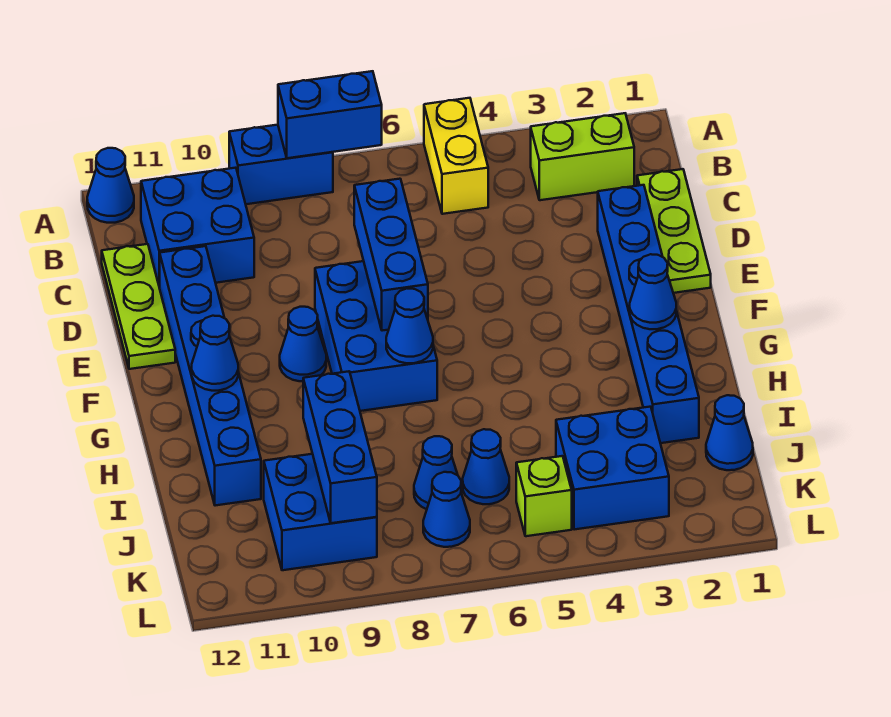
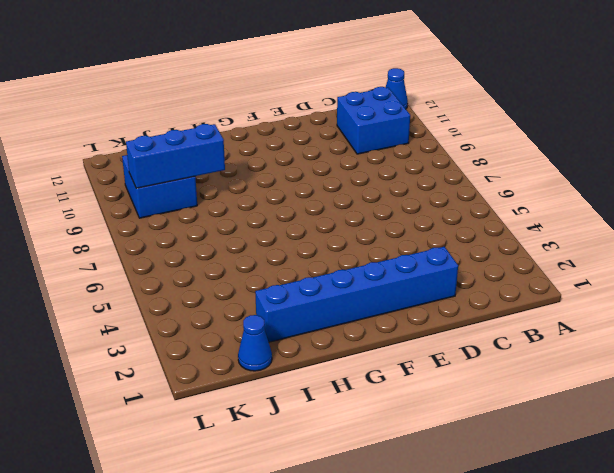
none -> yellow brick A5:B5 level 1
none -> blue brick A8:A9 level 1
none -> lime brick B2:B3 level 1

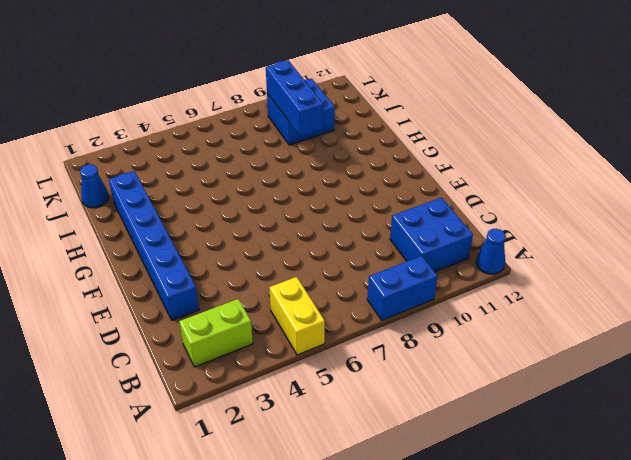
none -> lime plate C1:E1 level 1
none -> lime plate C12:E12 level 1
none -> blue brick D11:I11 level 1

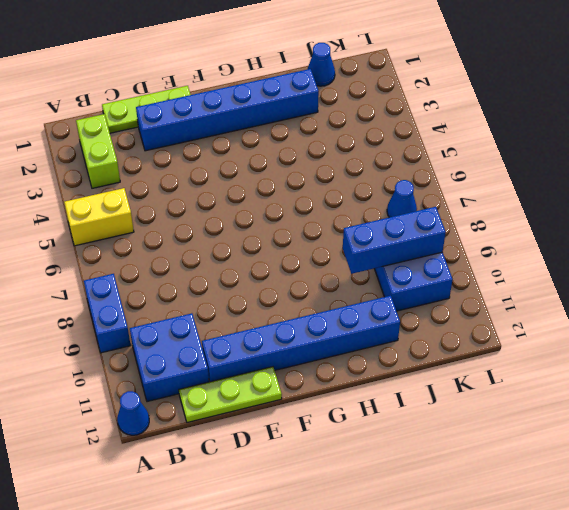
none -> blue brick E7:G8 level 1
none -> blue cone F9 level 1
none -> blue brick J3:K4 level 1

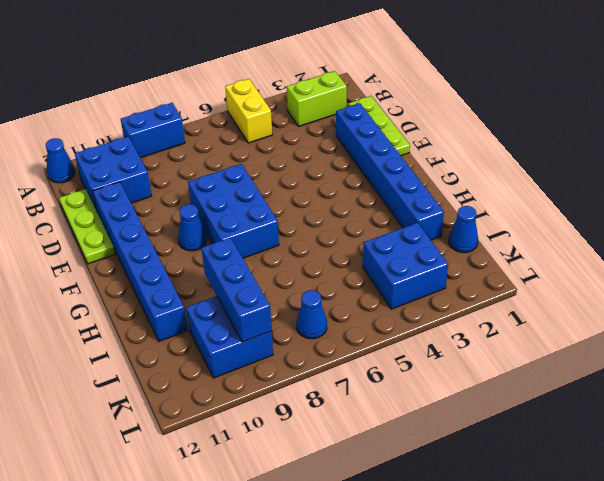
none -> blue cone J6 level 1
none -> blue cone J7 level 1
none -> lime brick K5 level 1

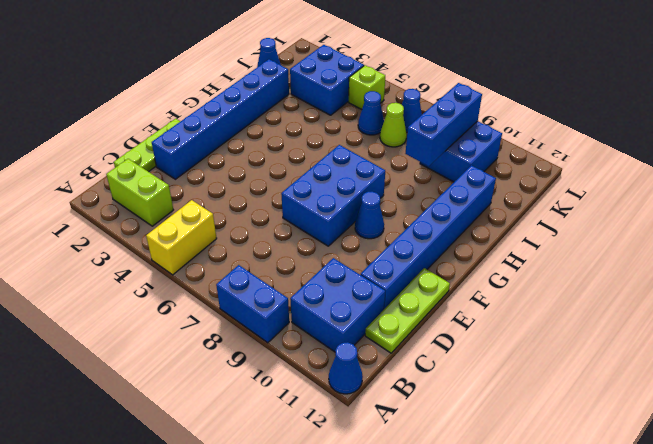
lime cone J7 level 1 -> blue cone J7 level 1
none -> blue brick A7:A8 level 2
none -> blue brick D7:F7 level 2
none -> blue cone G2 level 2

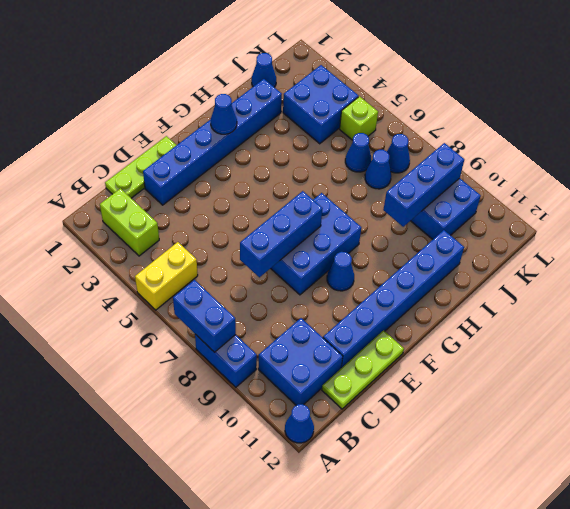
none -> blue cone G7 level 2
none -> blue cone G11 level 2

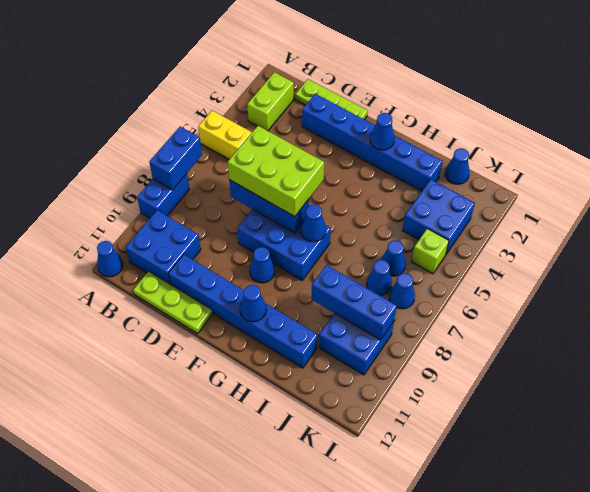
lime brick D6:F7 level 3 -> none

